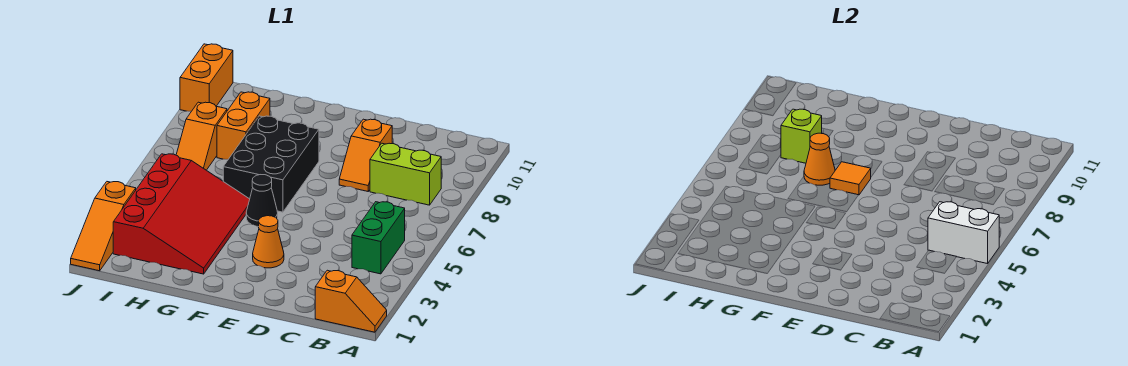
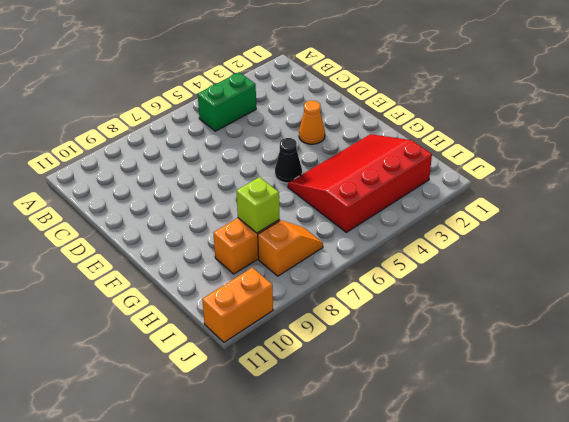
none -> orange slope A1:B1 level 1 top B
none -> lime brick B8:C8 level 1
none -> orange slope D8:D9 level 1 top 9

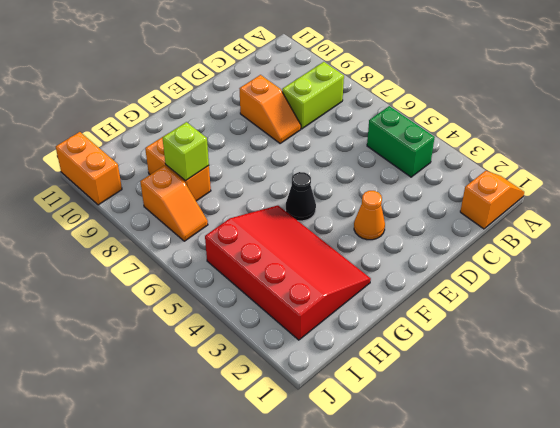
none -> black brick F6:G8 level 1
none -> orange slope J1:J3 level 1 top 3
none -> white brick A5:B5 level 2

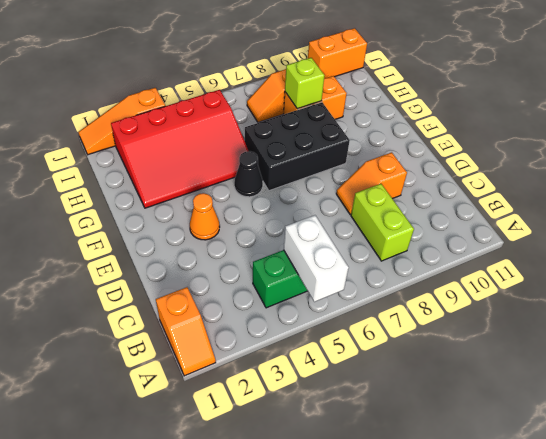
none -> orange tile F7 level 2
none -> orange cone G7 level 2

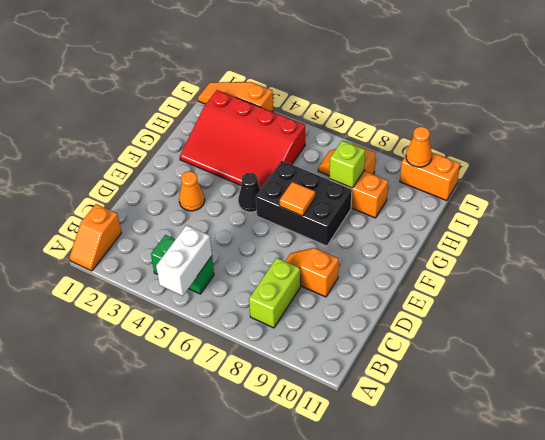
orange cone J10 level 2 -> orange cone G7 level 2

